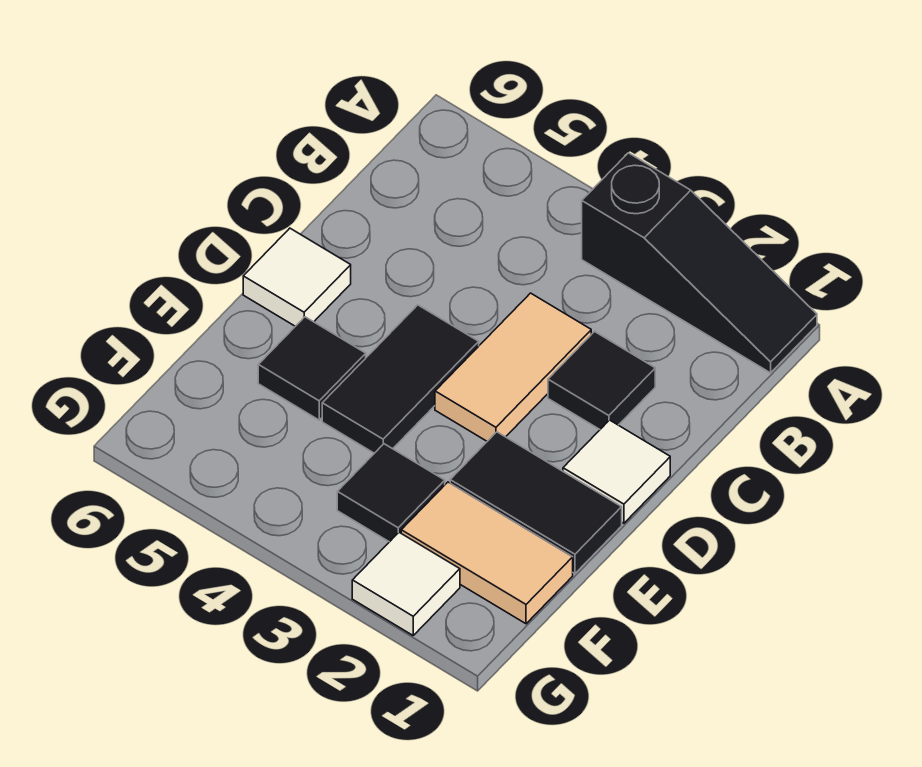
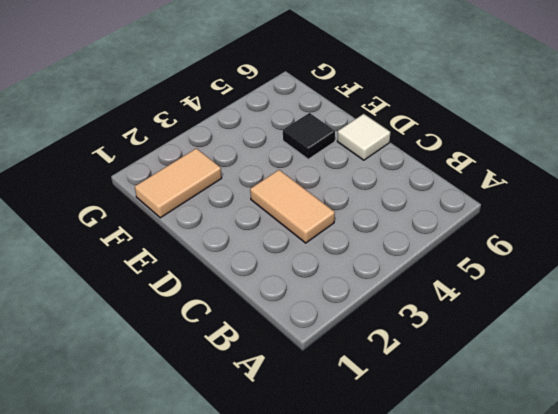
none -> black slope A1:A3 level 1 top 3
none -> black tile C2 level 1

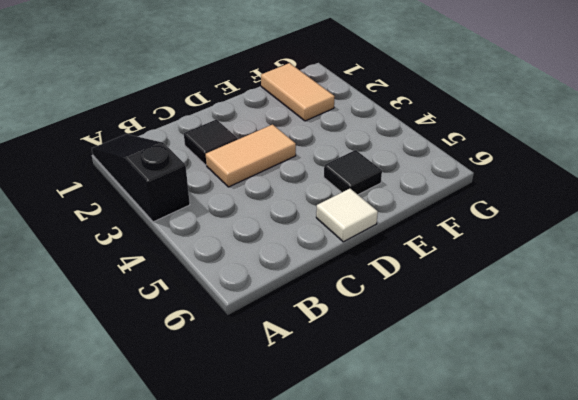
none -> white tile D1 level 1
none -> black tile D4:E4 level 1

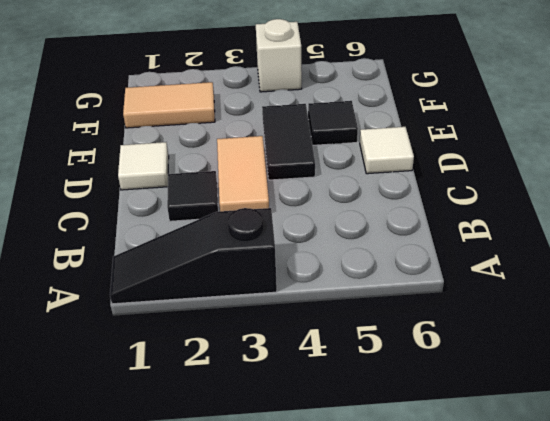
white brick G4 level 1 -> none
none -> black tile E1:E2 level 1
none -> black tile F3 level 1

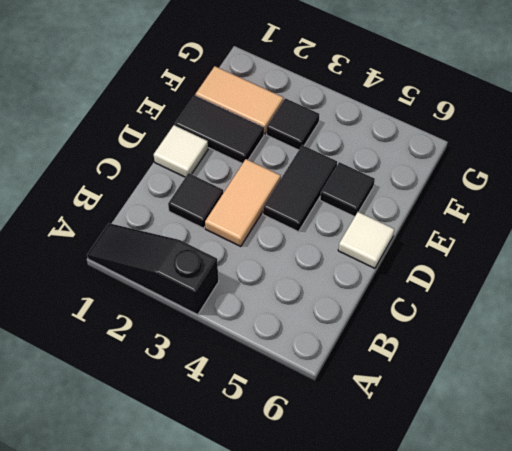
none -> white tile G2 level 1

